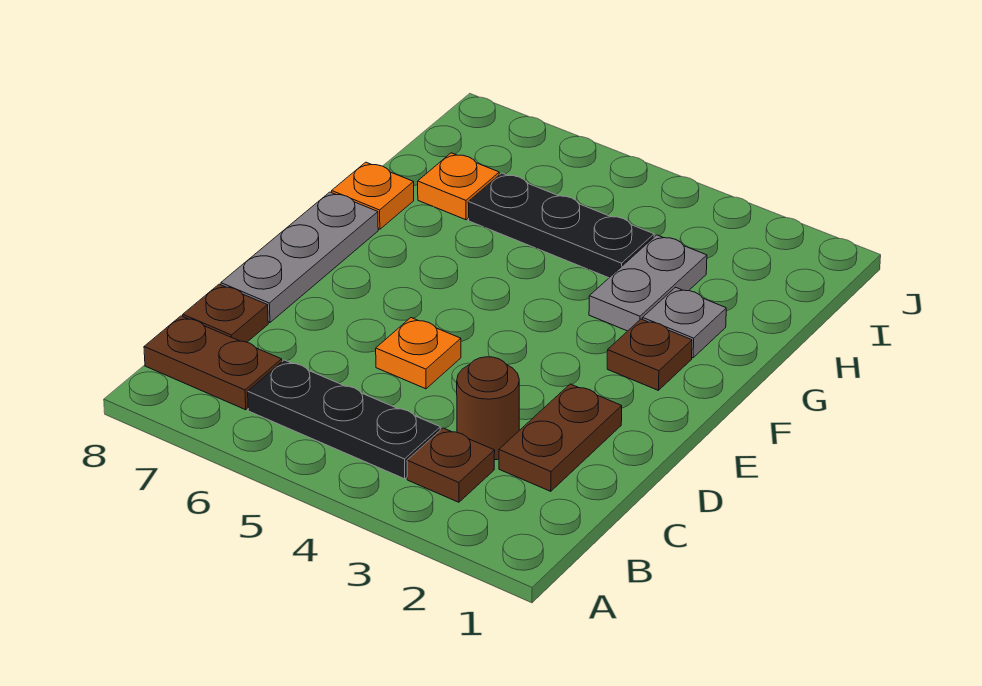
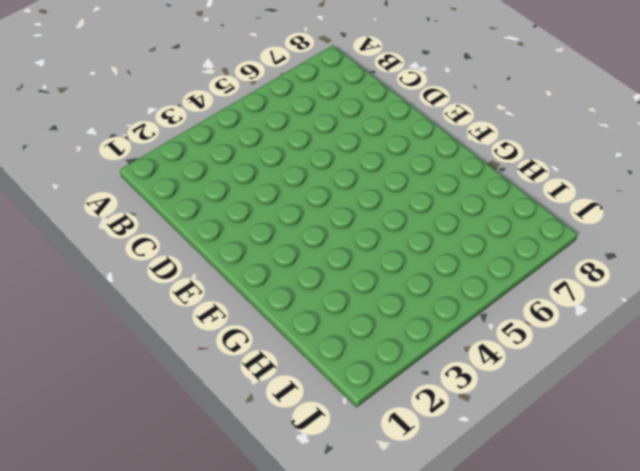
none -> brown plate B3 level 1
none -> black plate B4:B6 level 1
none -> brown plate B7:B8 level 1

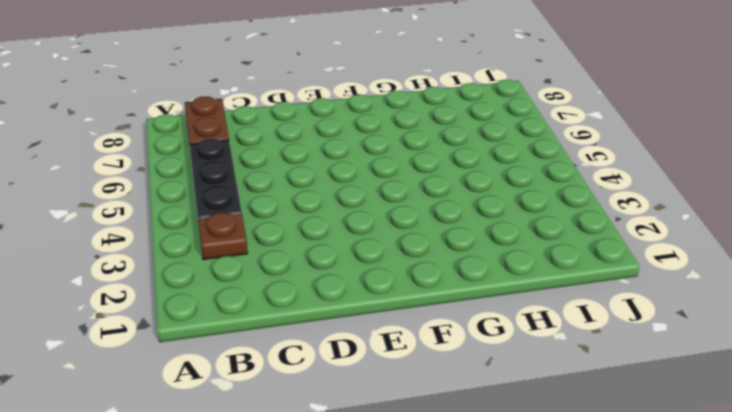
none -> brown plate C2:D2 level 1
none -> brown round brick C3 level 1
none -> brown plate C8 level 1

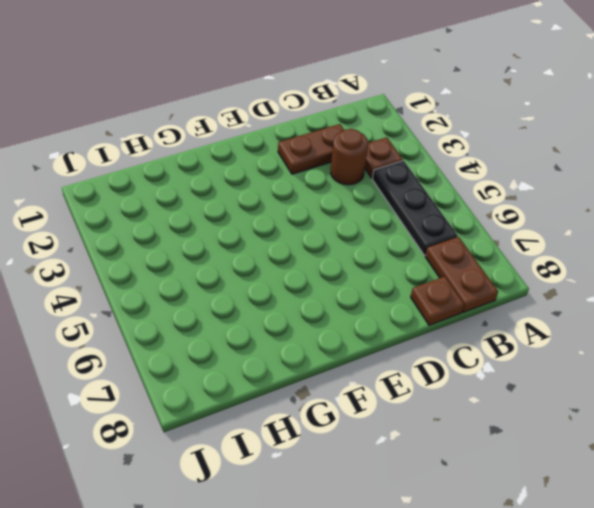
none -> orange plate D5 level 1
none -> grey plate D8:F8 level 1
none -> brown plate F2 level 1

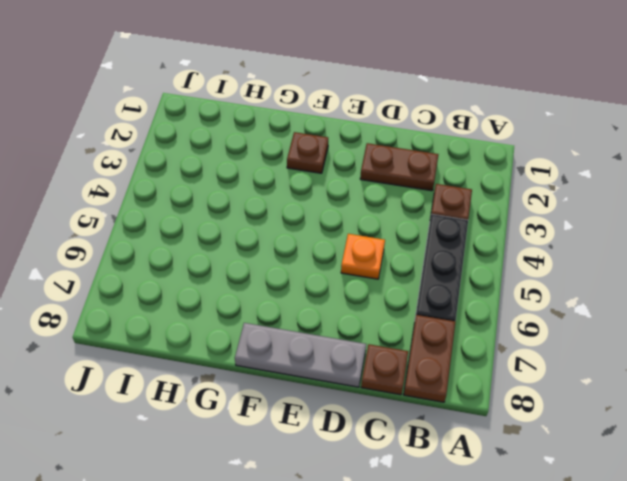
none -> brown round brick C3 level 1
none -> grey plate G2 level 1
none -> grey plate G3:H3 level 1

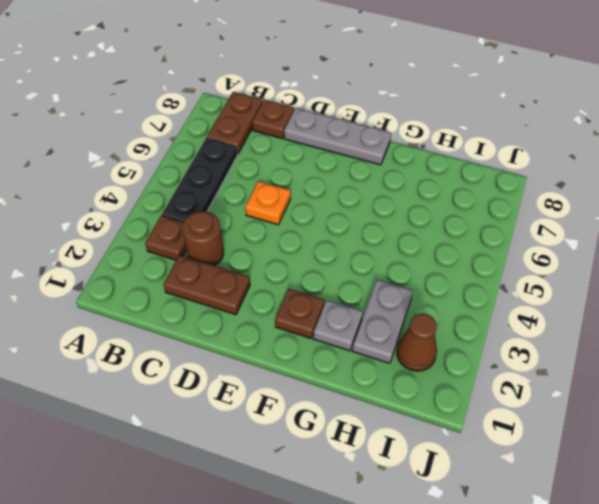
grey plate H2:H3 level 1 -> grey plate G3:H3 level 1
brown cone I2 level 1 -> none
none -> orange plate G8 level 1
none -> black plate H4:H6 level 1
none -> orange plate H7 level 1

